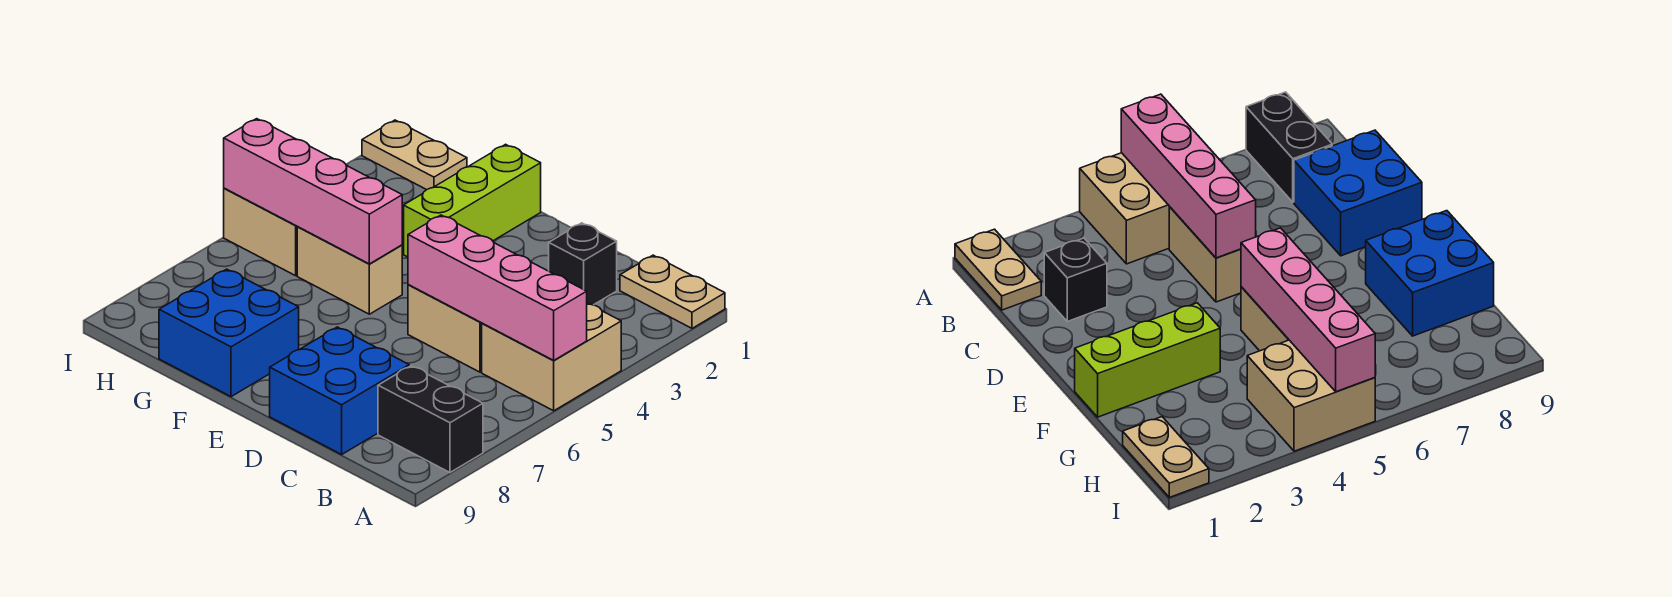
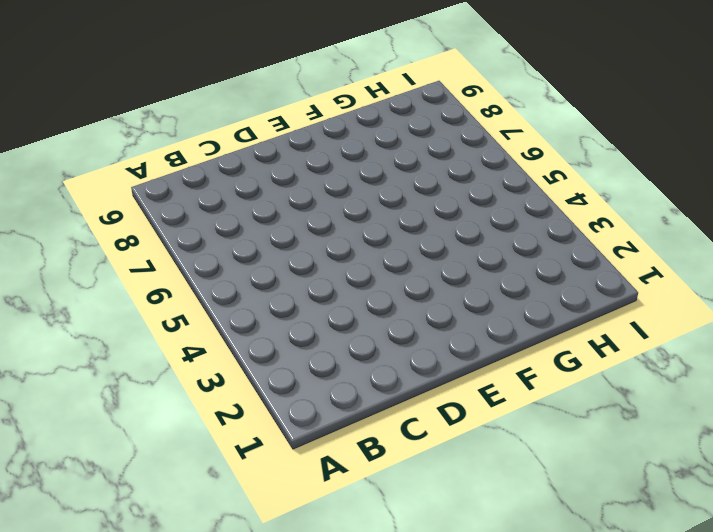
none -> tan plate A1:B1 level 1
none -> tan brick A4:B5 level 1
none -> black brick A8:B8 level 1

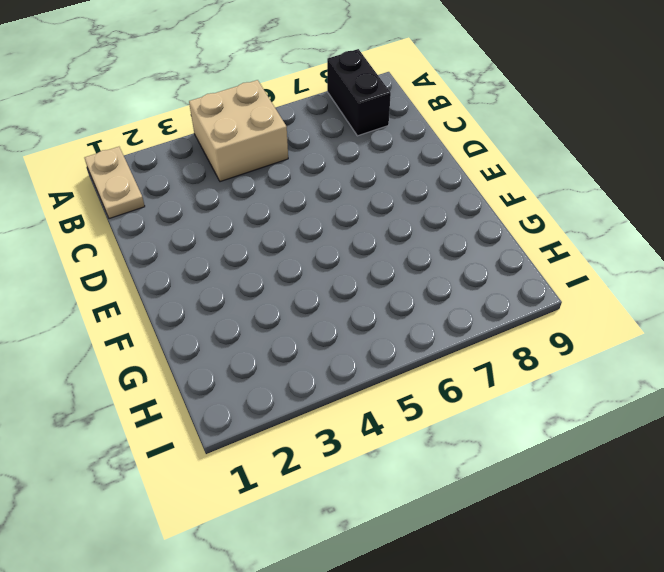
none -> black brick C2 level 1
none -> tan brick C5:D5 level 1
none -> blue brick C8:D9 level 1

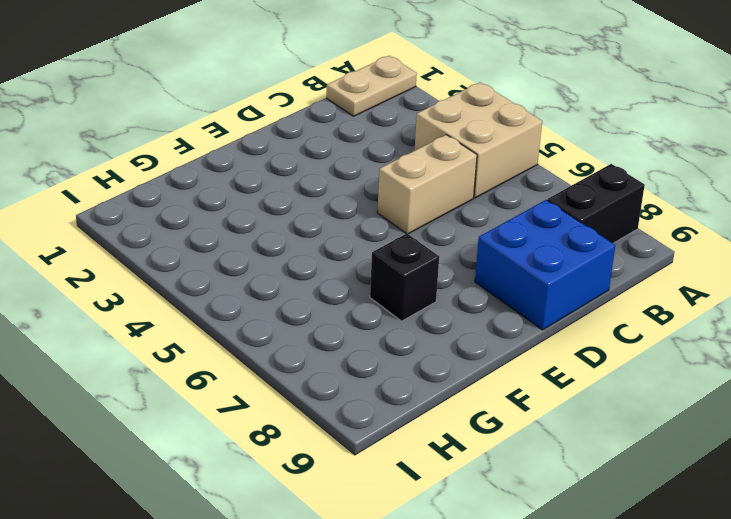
black brick F7 level 1 -> black brick C2 level 1
none -> lime brick F1:F3 level 1
none -> tan brick F5:G5 level 1
none -> blue brick F8:G9 level 1

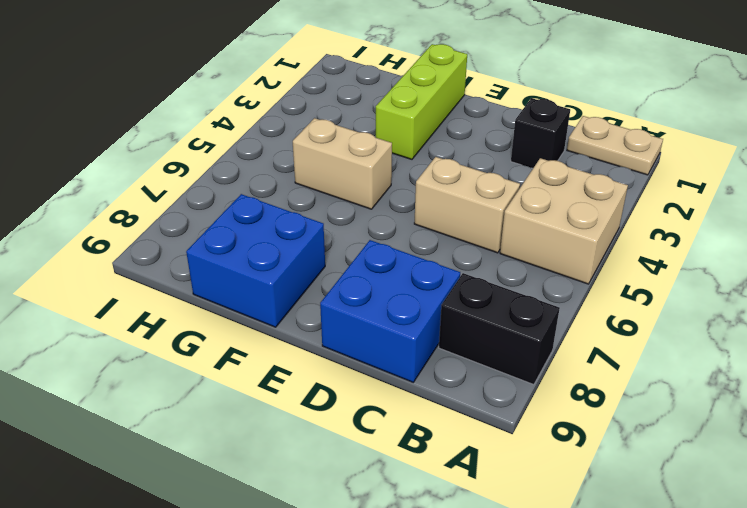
none -> tan plate H1:I1 level 1
none -> tan brick H4:I5 level 1
none -> pink brick A5:D5 level 2

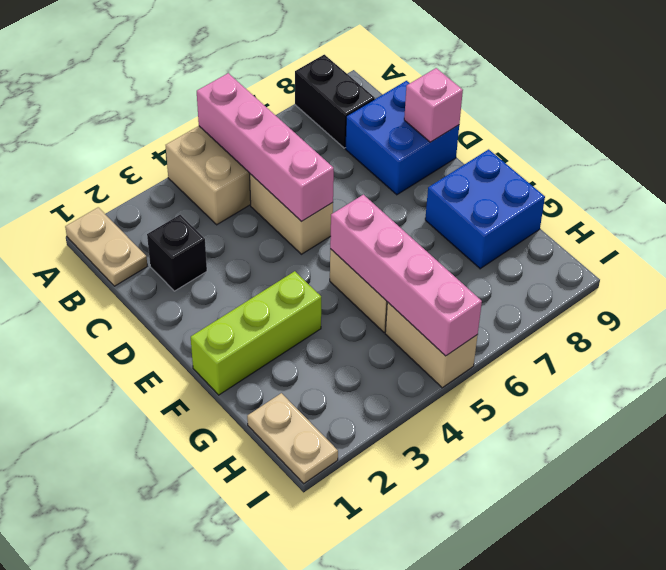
pink brick D9 level 2 -> none
tan brick H5:I5 level 1 -> tan brick H4:I5 level 1

